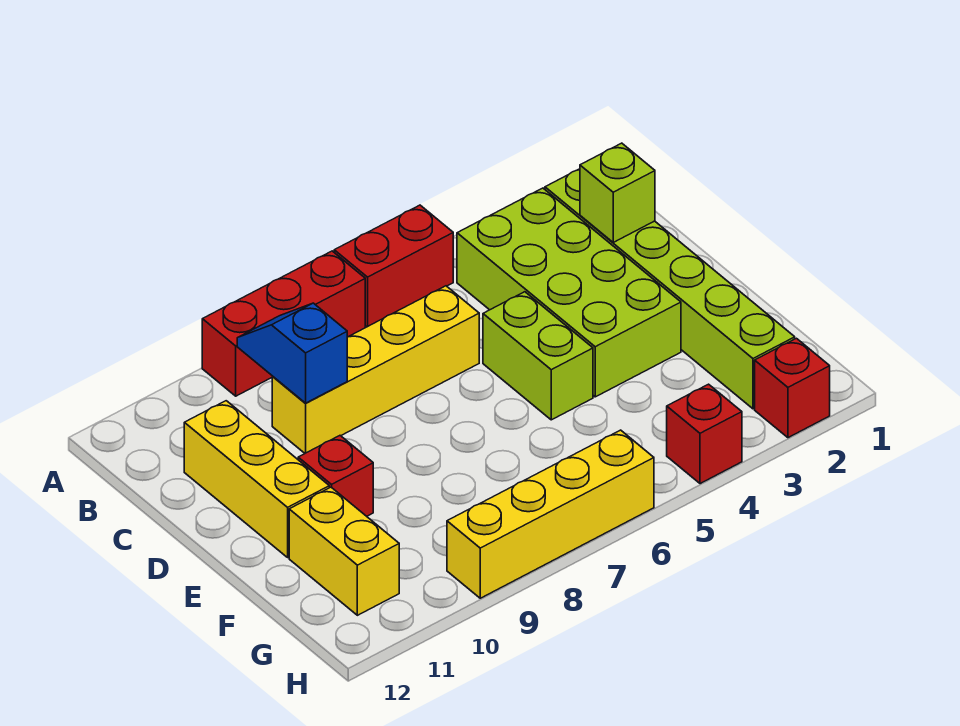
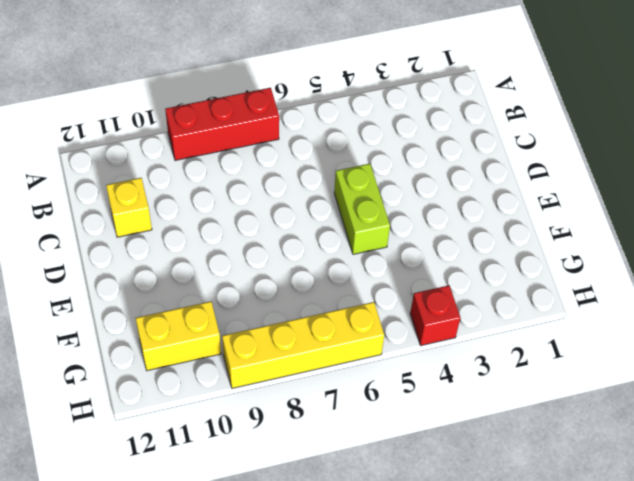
yellow brick C11 level 1 -> yellow brick C11:E11 level 1
yellow brick G10:G11 level 1 -> yellow brick F11:G11 level 1
none -> red brick A5:A6 level 1
none -> lime brick B2:G2 level 1
none -> lime brick B3:E4 level 1

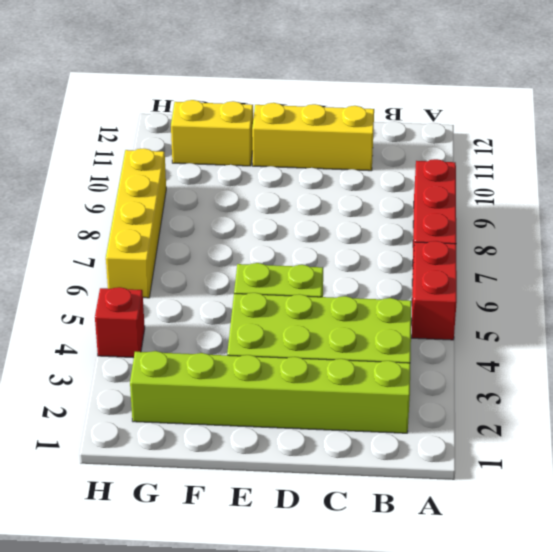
none -> yellow brick C6:C9 level 1
none -> red brick E10 level 1
none -> red brick H2 level 1

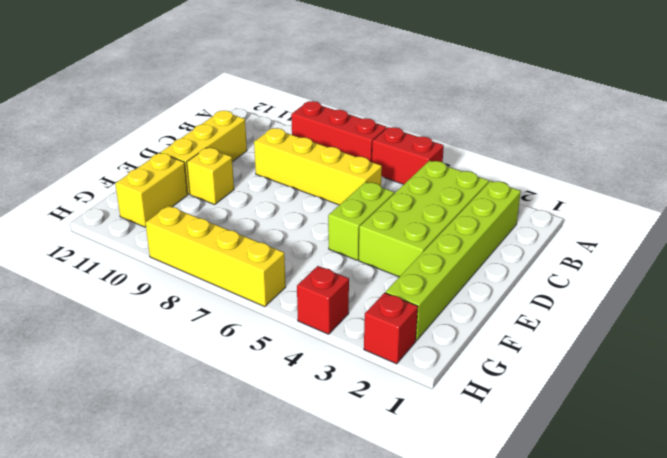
yellow brick E10 level 1 -> red brick E10 level 1
none -> blue slope B9:C9 level 2 top C
none -> lime brick C2 level 2

